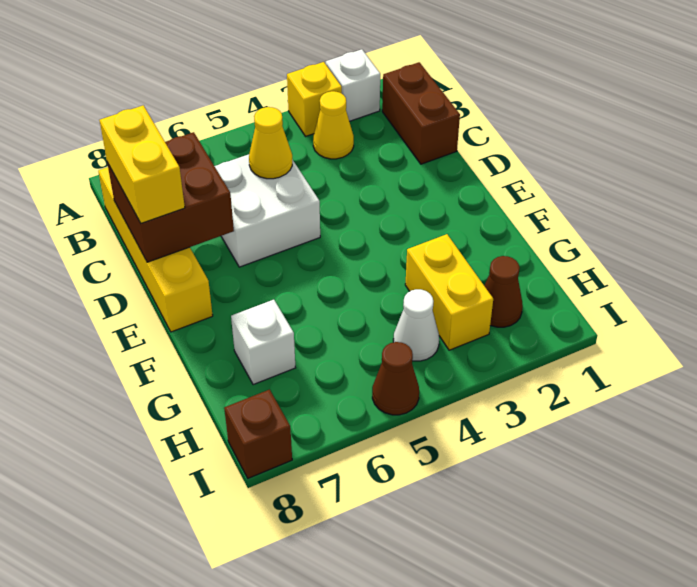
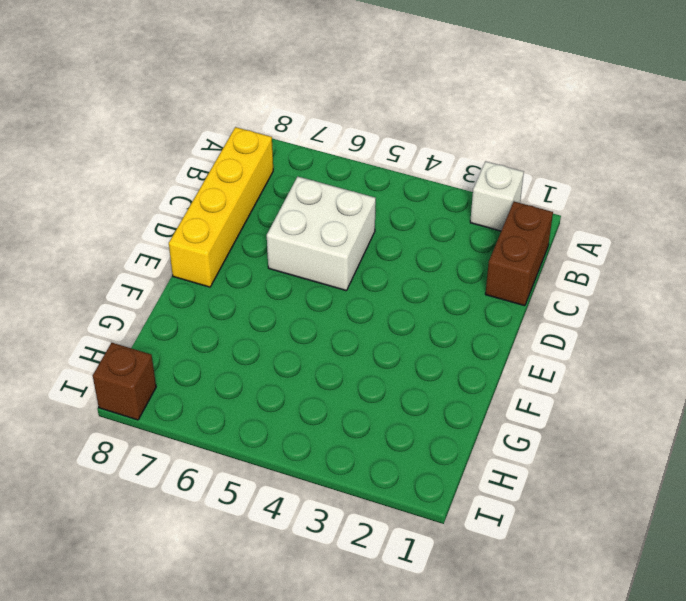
none -> yellow brick A3 level 1
none -> yellow cone B3 level 1
none -> yellow brick G3:H3 level 1

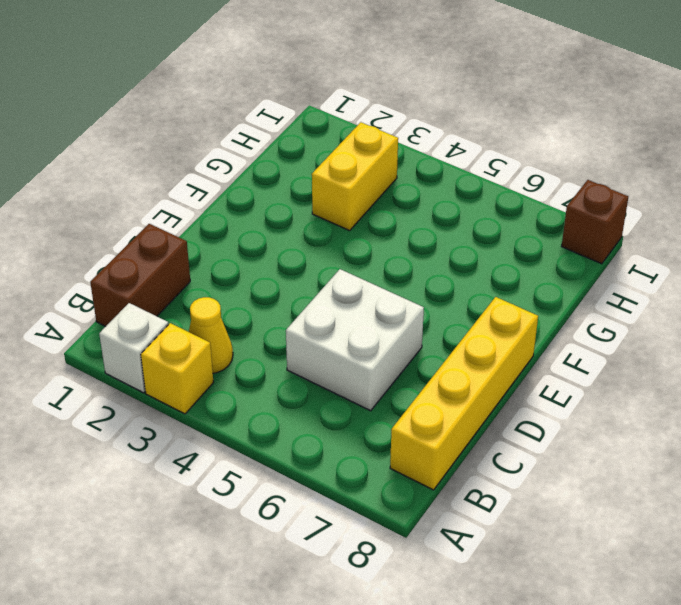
none -> white brick G7 level 1
none -> brown cone H2 level 1
none -> white cone H4 level 1

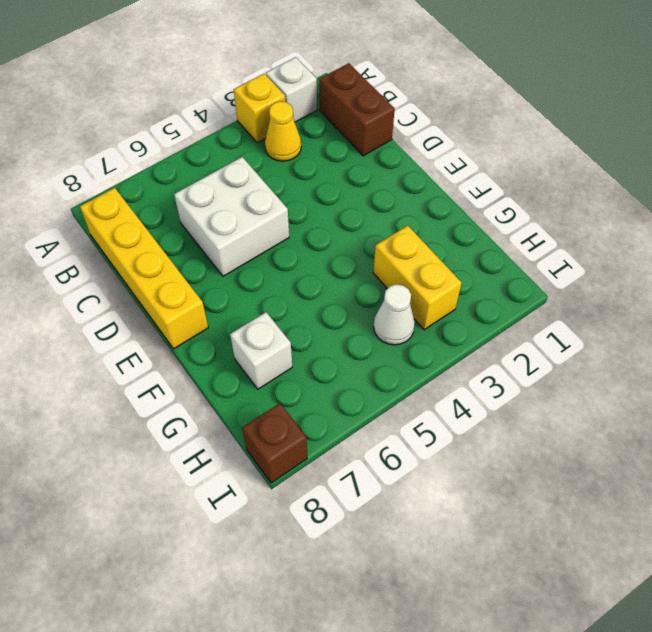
none -> brown cone H2 level 1
none -> brown cone I5 level 1
none -> yellow cone C5 level 2

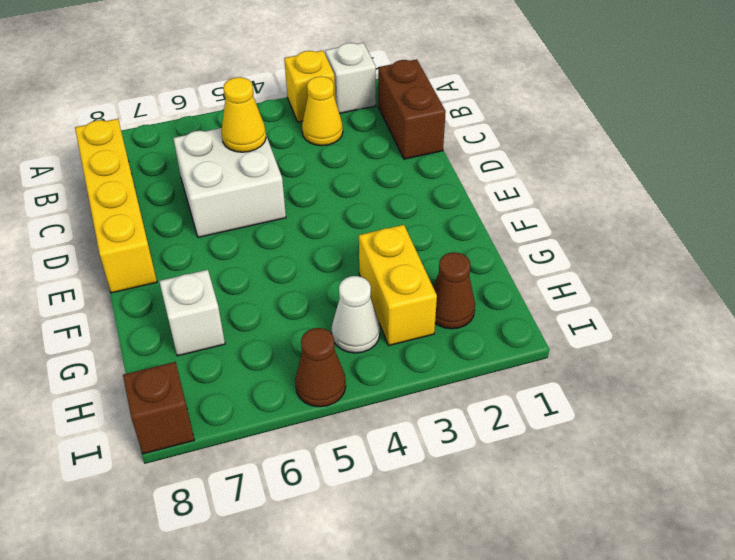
none -> brown brick C7:D8 level 2
none -> yellow brick C8:D8 level 3

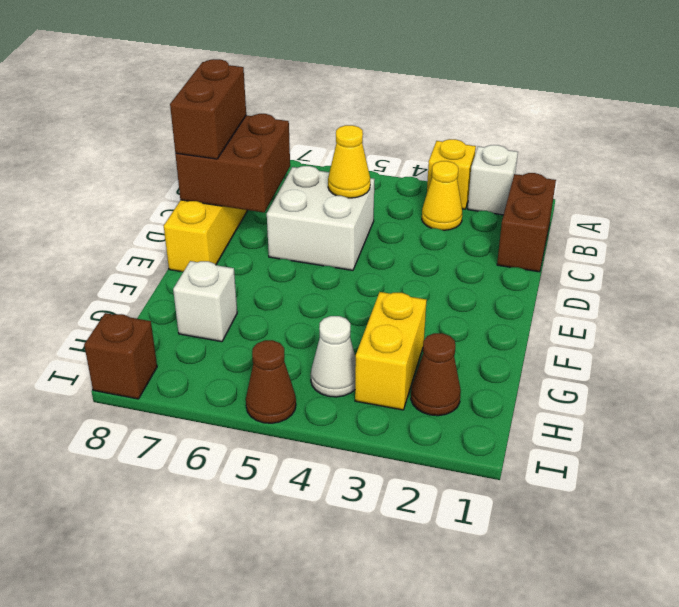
brown brick C8:D8 level 3 -> yellow brick C8:D8 level 3

